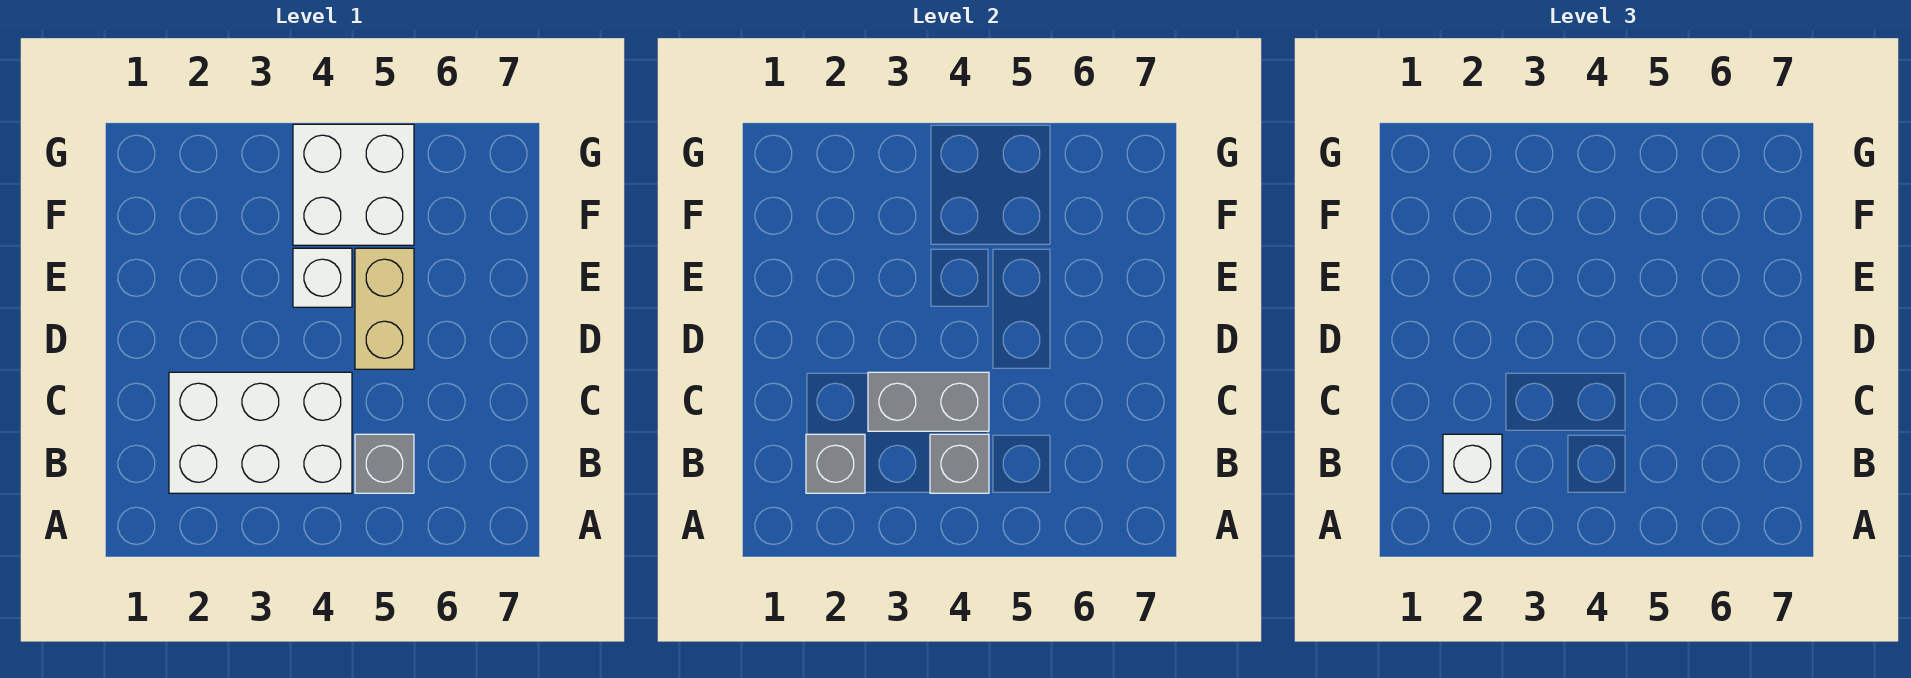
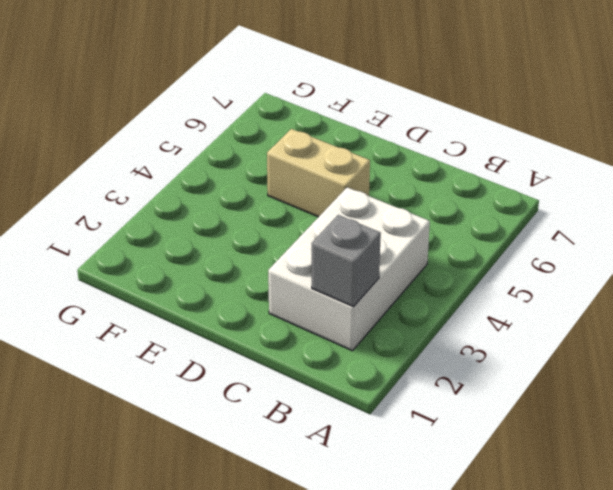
none -> grey brick B5 level 1
none -> white brick E4 level 1

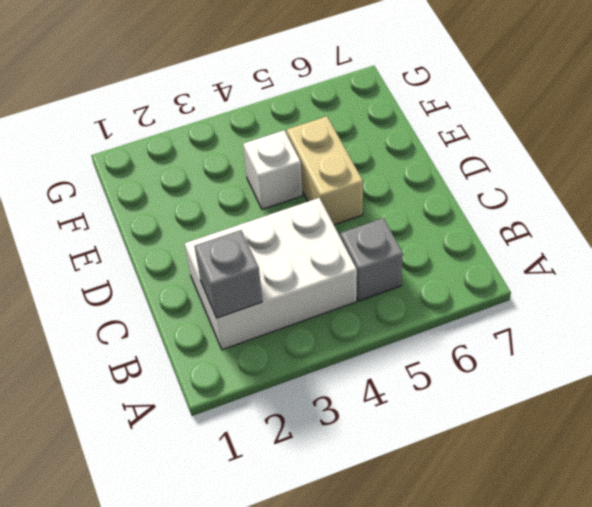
none -> white brick F4:G5 level 1
none -> grey brick B4 level 2

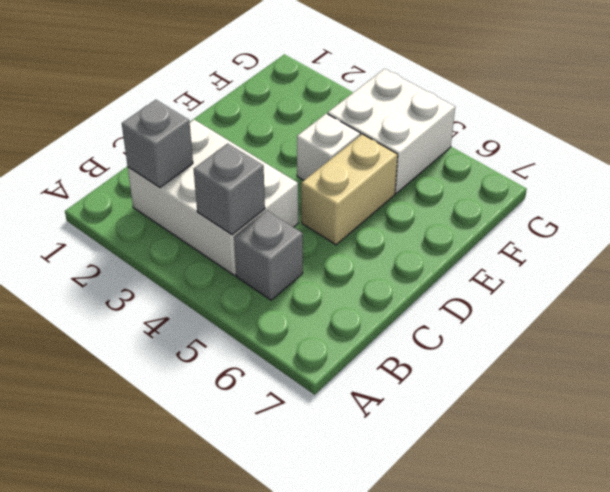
none -> grey brick C3:C4 level 2
none -> white brick B2 level 3

